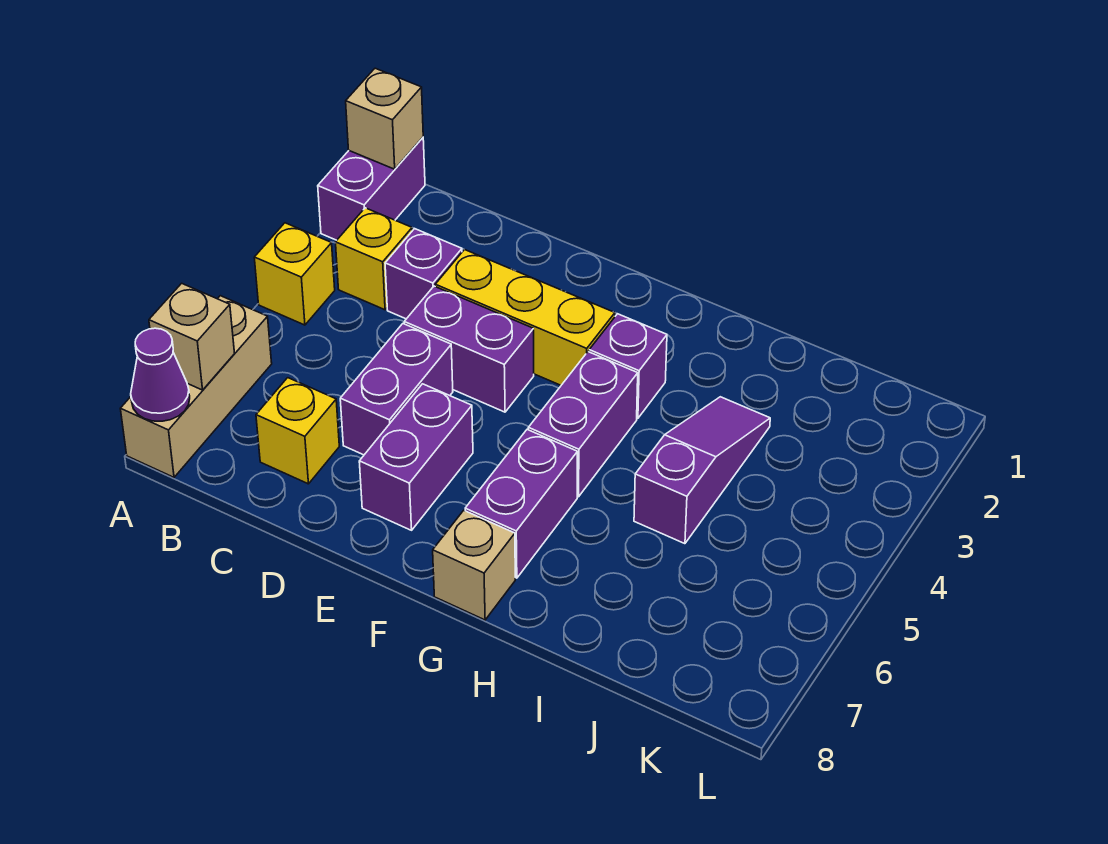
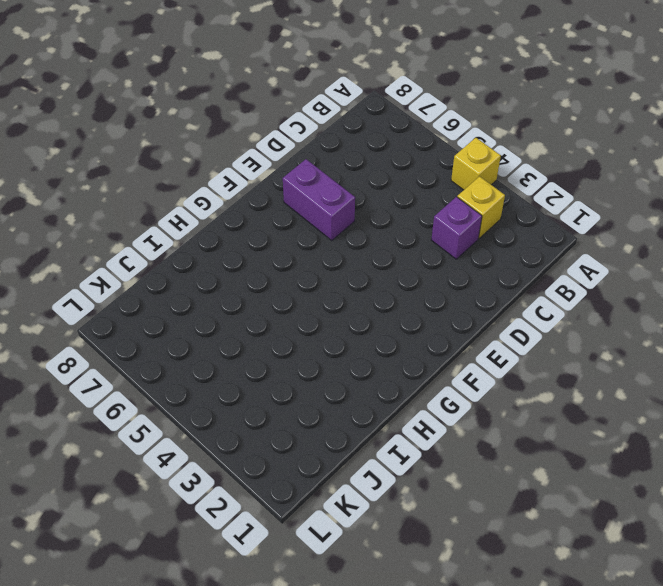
none -> purple brick A1:A2 level 1
none -> tan brick A6:A8 level 1
none -> yellow brick C7 level 1

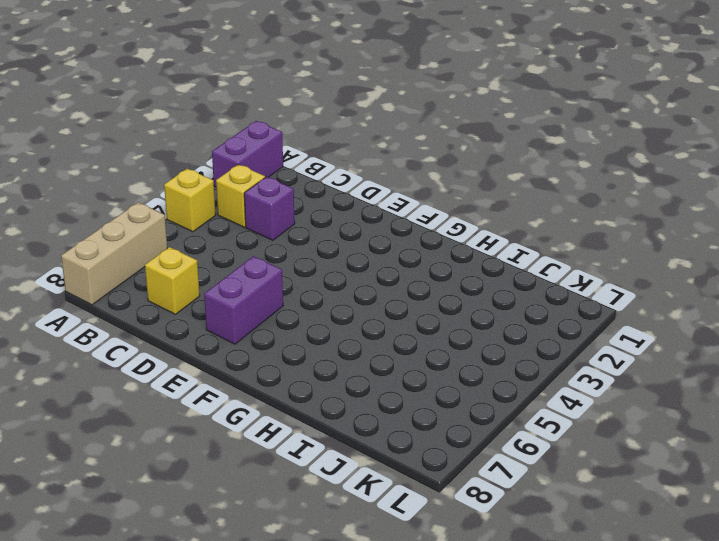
none -> yellow brick D3:F3 level 1
none -> purple brick D4:E4 level 1
none -> purple brick D5:D6 level 1

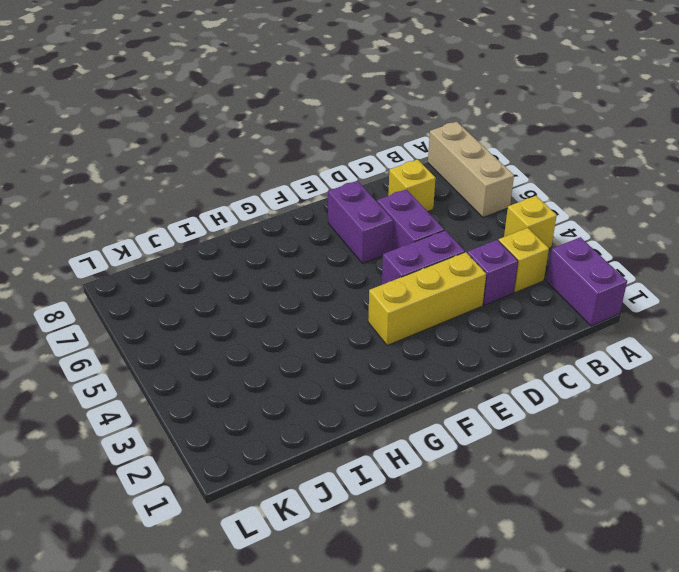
none -> purple brick G3 level 1
none -> purple brick G4:G5 level 1
none -> purple brick G6:G7 level 1

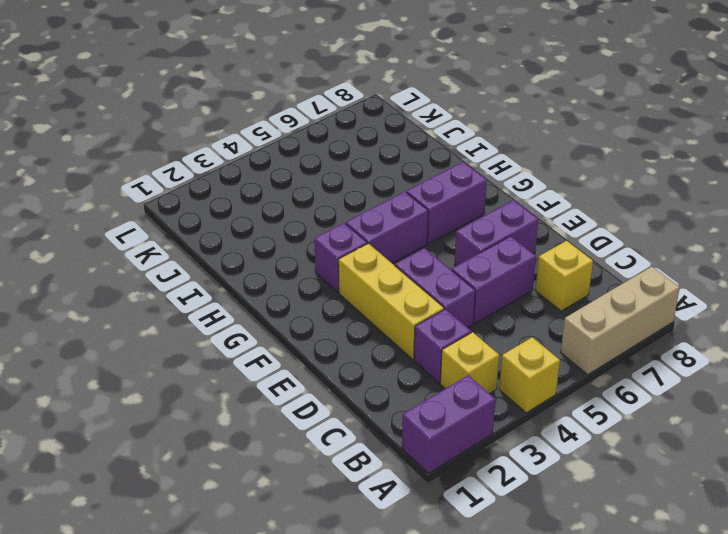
none -> tan brick G8 level 1
none -> purple slope I3:I5 level 1 top 5
none -> tan brick A1 level 2

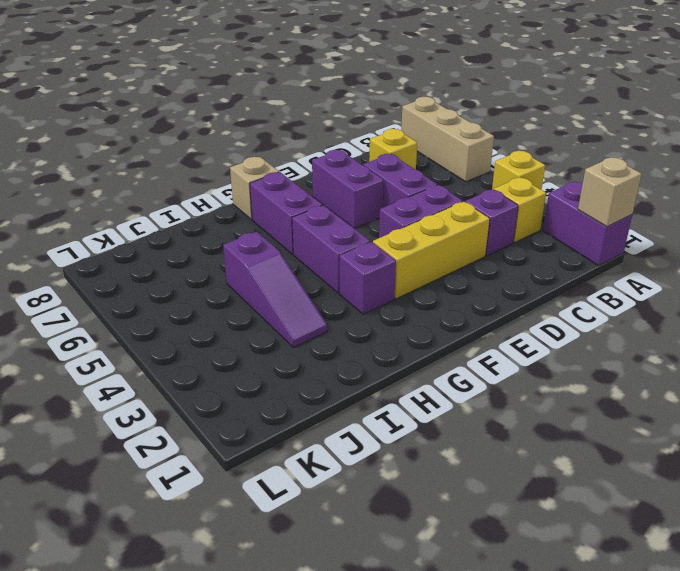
none -> tan brick A7 level 2
none -> purple cone A8 level 2

